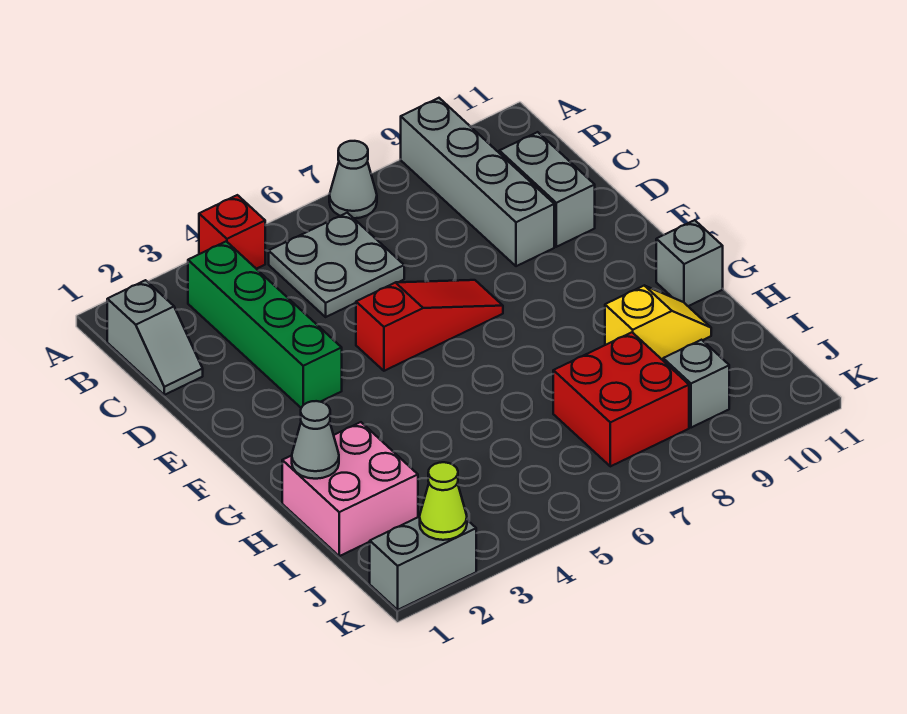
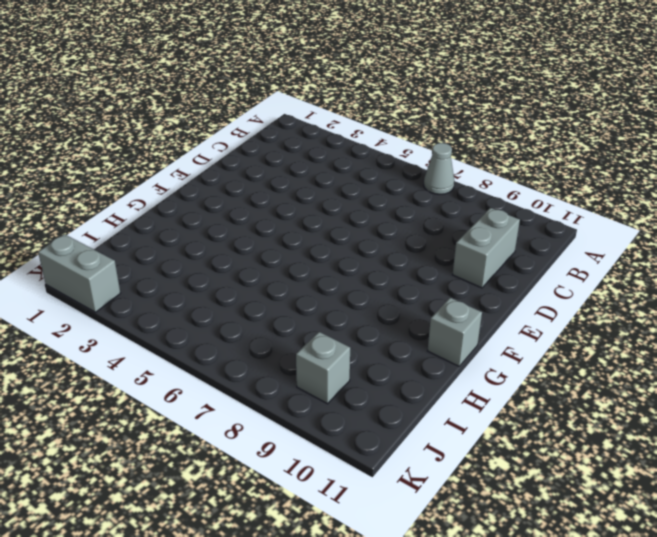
none -> red brick A4 level 1
none -> grey brick A9:D9 level 1
none -> grey slope B1:C1 level 1 top B

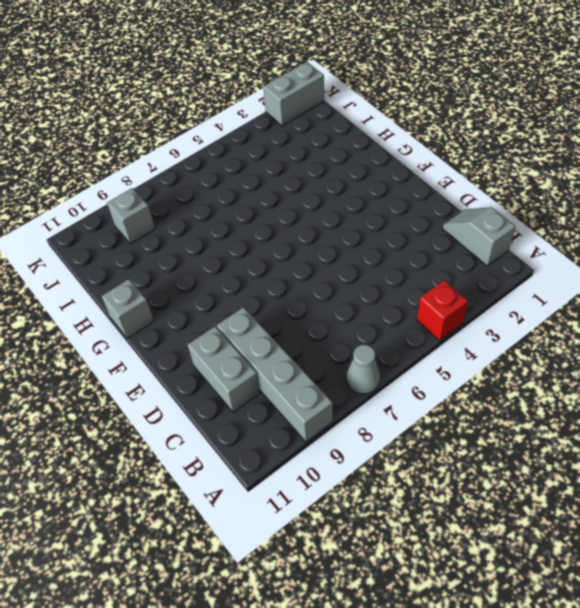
none -> green brick B3:E3 level 1
none -> grey plate B5:C6 level 1
none -> red slope E5:E7 level 1 top 5

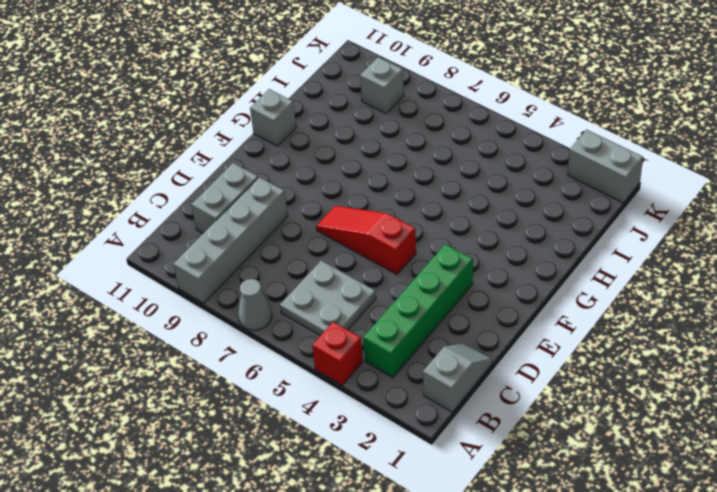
none -> pink brick H1:I2 level 1
none -> yellow slope H9:H10 level 1 top 9
none -> red brick I7:J8 level 1

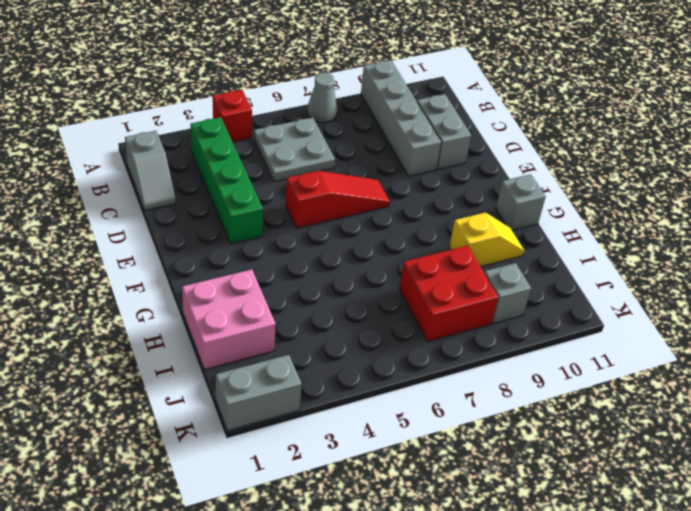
none -> grey cone H1 level 2
none -> lime cone K2 level 2

